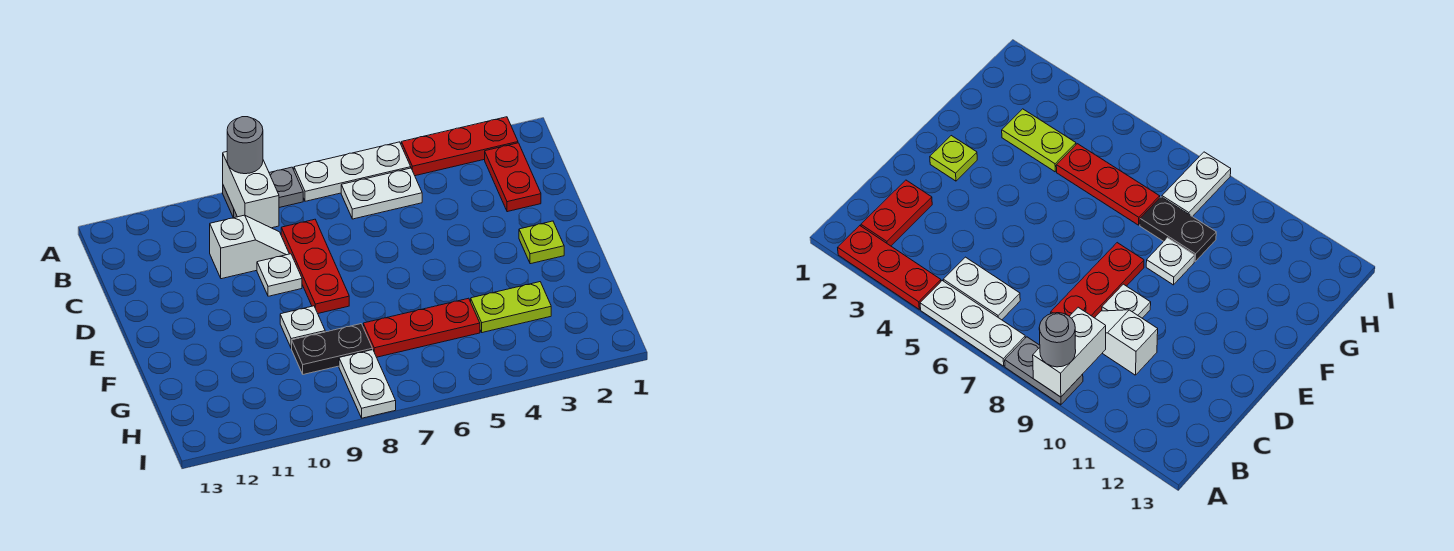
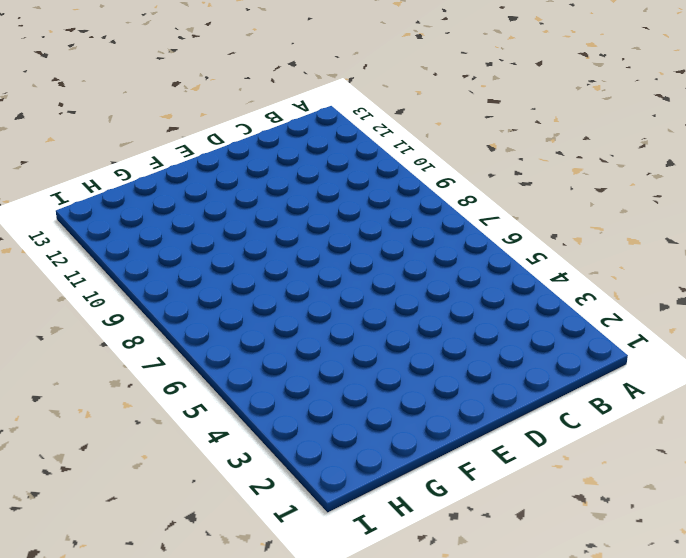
none -> red plate A2:A4 level 1
none -> white plate A5:A7 level 1
none -> grey plate A8:A9 level 1

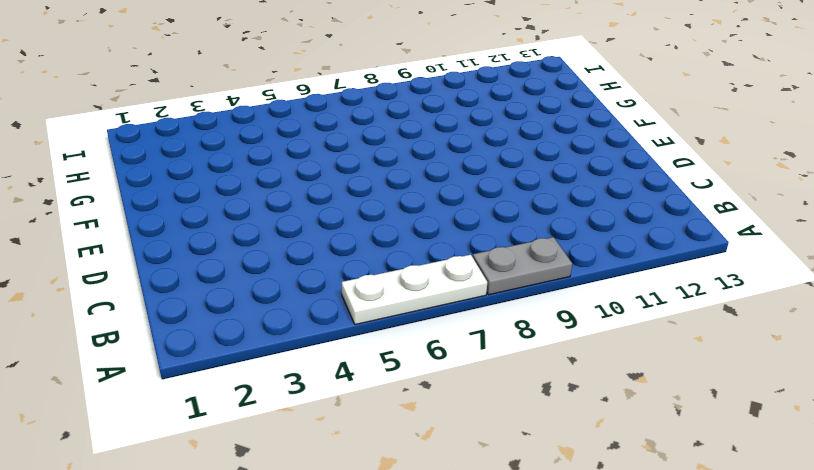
none -> red plate A2:A4 level 1
none -> red plate B2:C2 level 1
none -> white plate B5:B6 level 1

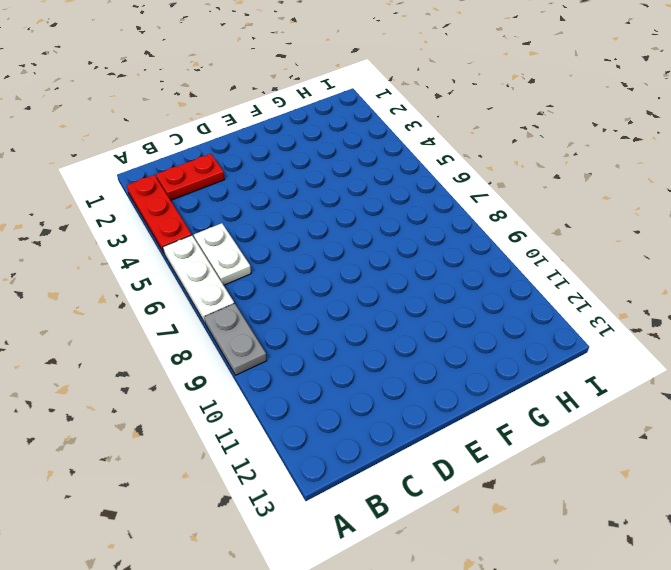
none -> red plate C8:E8 level 1
none -> white slope C9:C10 level 1 top 10
none -> white plate D9 level 1

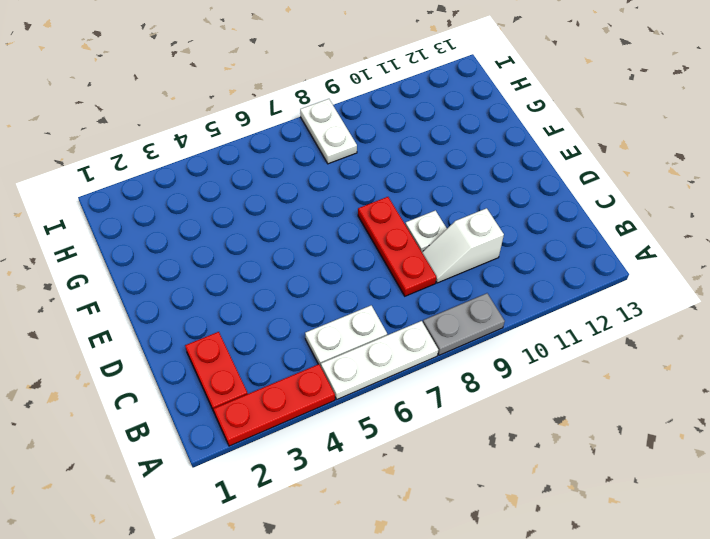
none -> lime plate E2 level 1
none -> white plate F9 level 1
none -> lime plate G3:G4 level 1

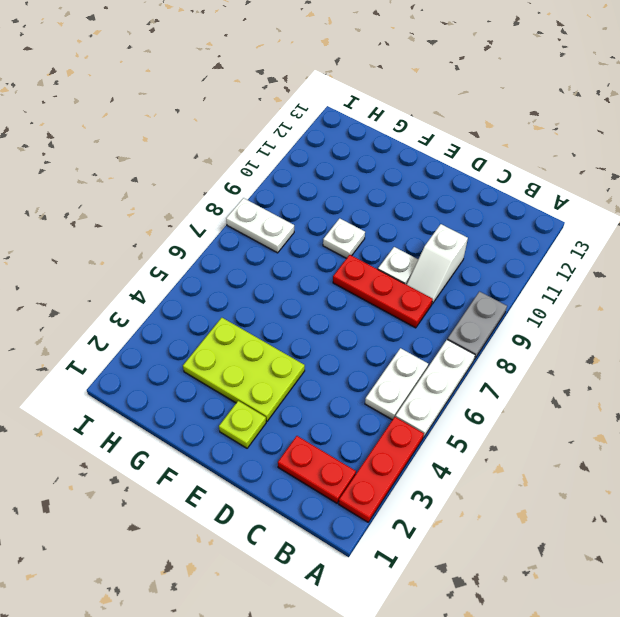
lime plate E3:G4 level 1 -> lime plate G3:G4 level 1
none -> red plate G5:G7 level 1
none -> black plate G8:G9 level 1
none -> white brick A9:B9 level 2

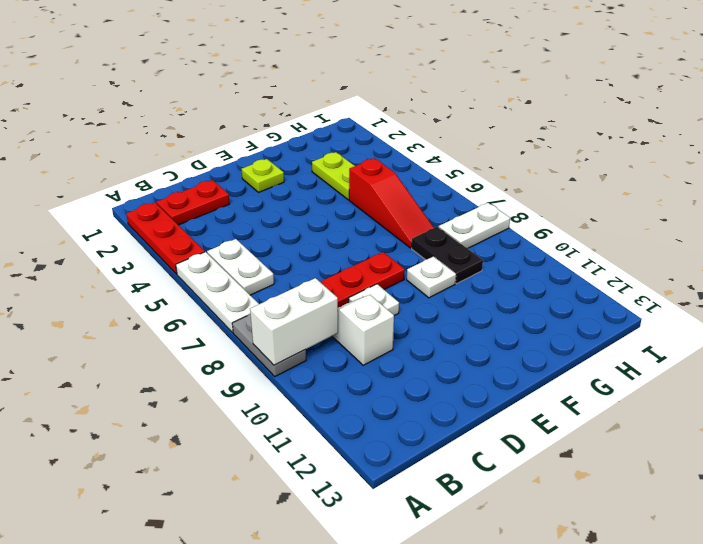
red slope G5:G7 level 1 top 5 -> red plate G5:G7 level 1
none -> grey round brick A9 level 3

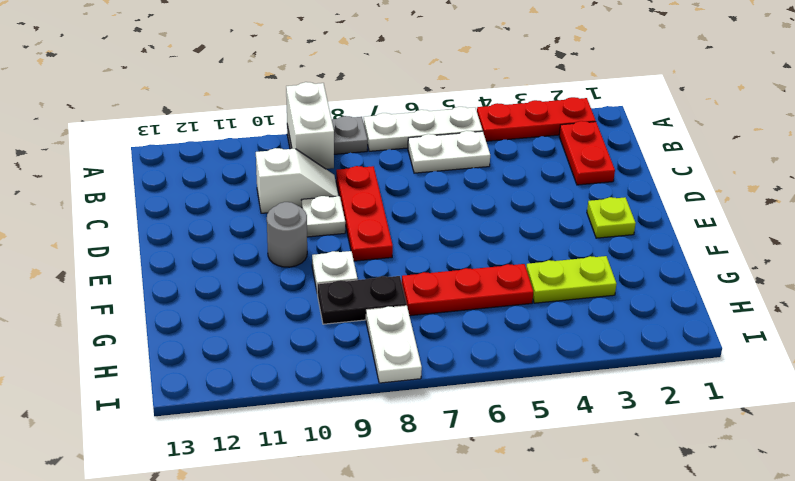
grey round brick E10 level 1 -> grey round brick A9 level 3

